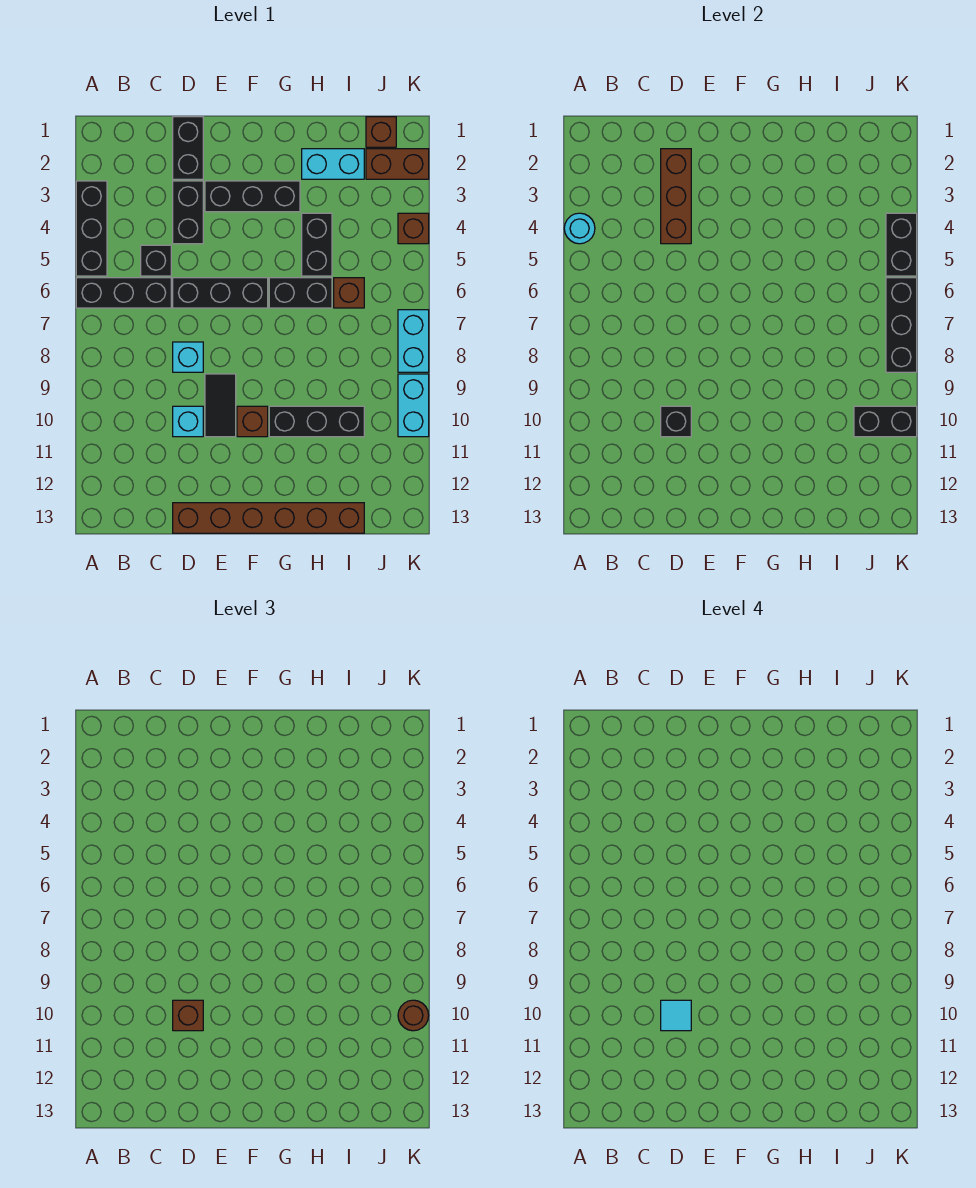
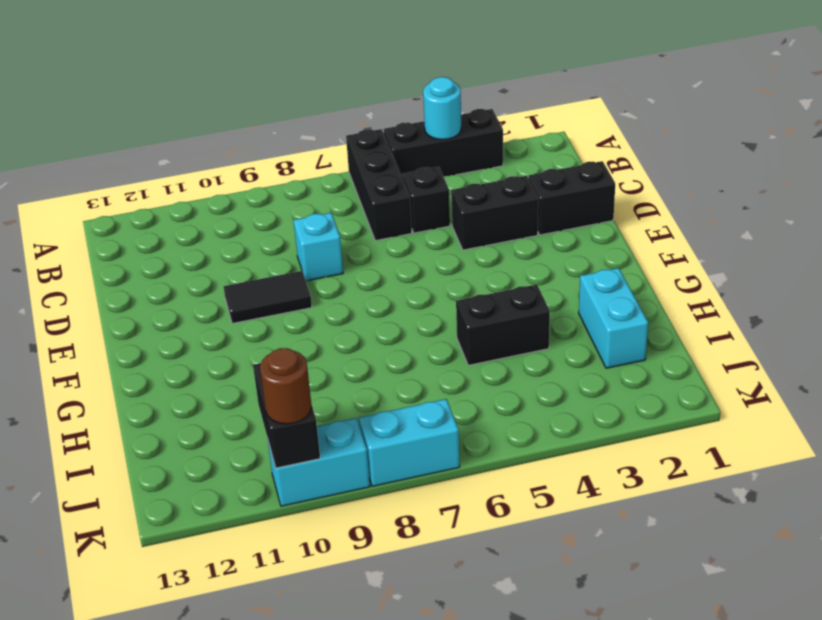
none -> black brick D6:F6 level 1
none -> cyan brick D10 level 1
none -> brown brick D13:I13 level 1
none -> black brick E3:G3 level 1

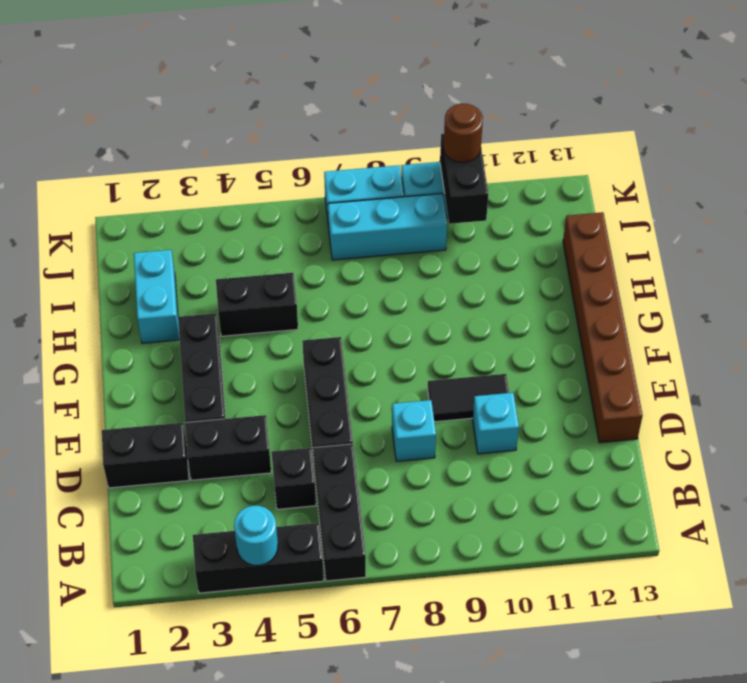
cyan brick J7:J9 level 1 -> none
none -> brown brick F10 level 1
none -> black brick G6:H6 level 1
none -> black brick G10:I10 level 1
none -> brown brick I6 level 1

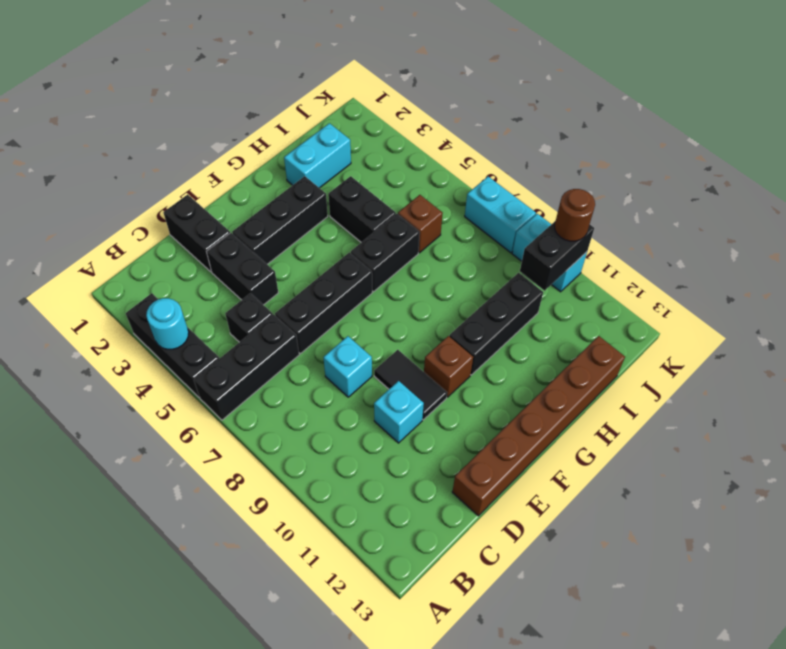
none -> brown brick J1 level 1
none -> brown brick J2:K2 level 1
none -> brown brick K4 level 1
none -> brown brick D2:D4 level 2

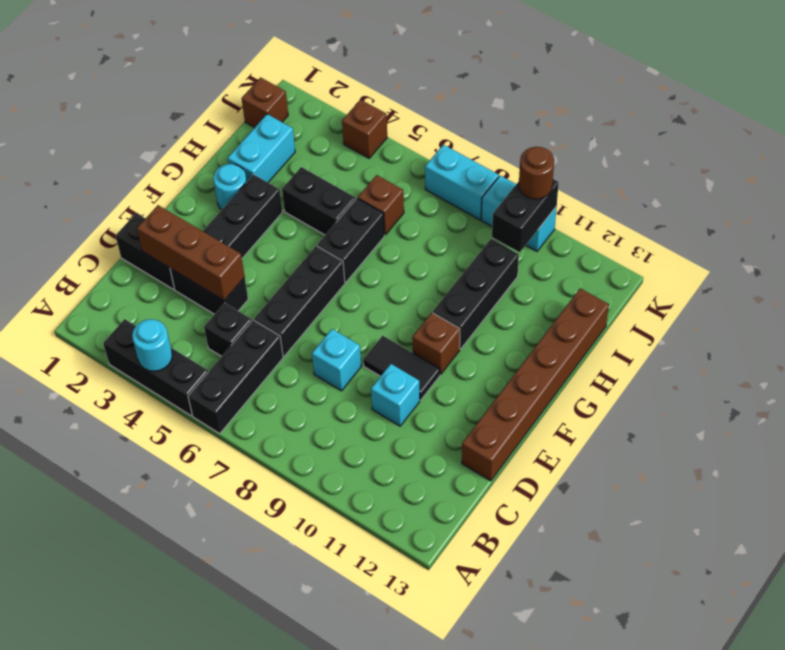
cyan round brick G2 level 1 -> none
none -> brown brick J2:K2 level 1
none -> black brick D10 level 2
none -> black brick K4:K5 level 2
none -> black brick K6:K8 level 2

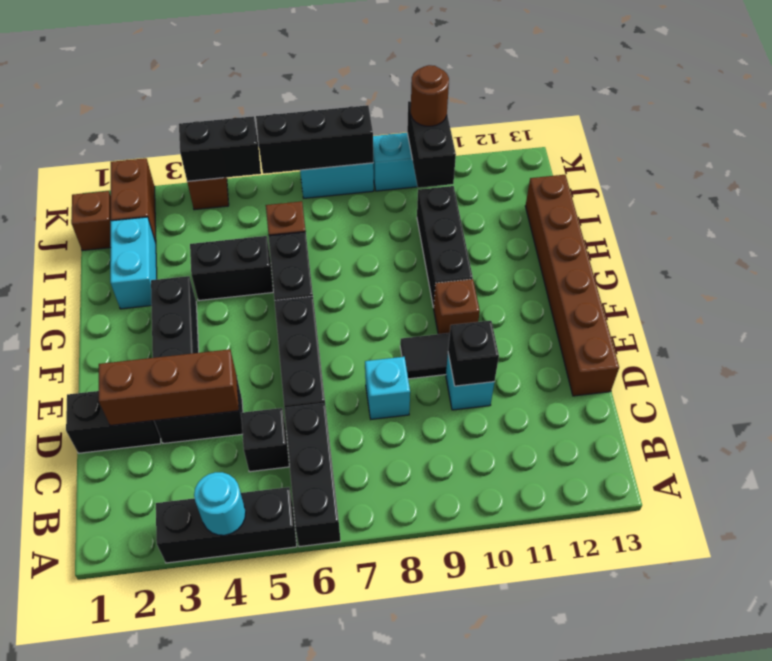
none -> brown brick D10 level 3
none -> cyan tile D10 level 4

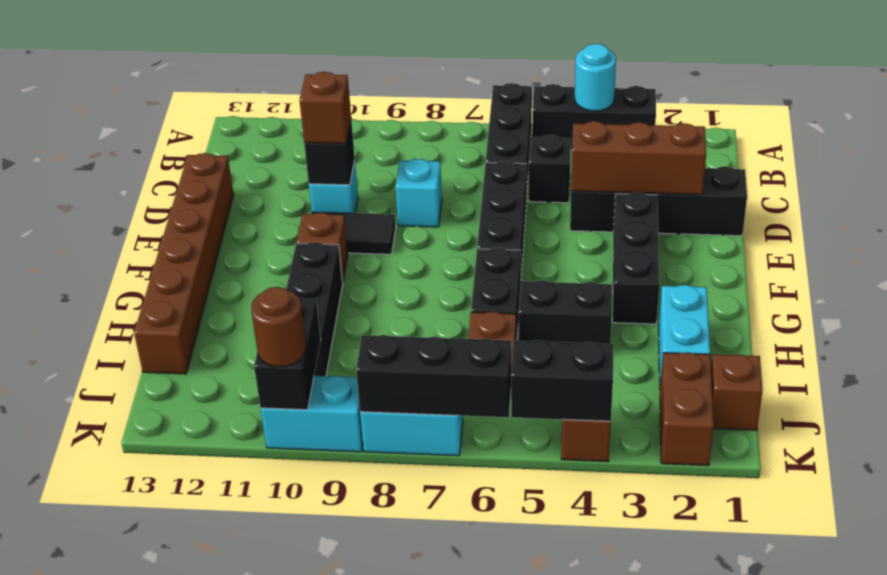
none -> cyan tile D10 level 4

